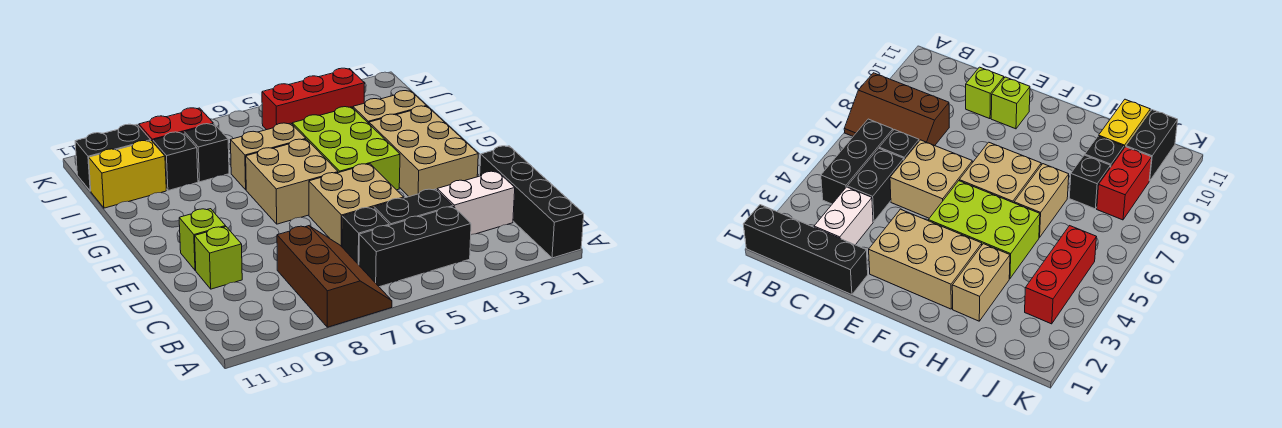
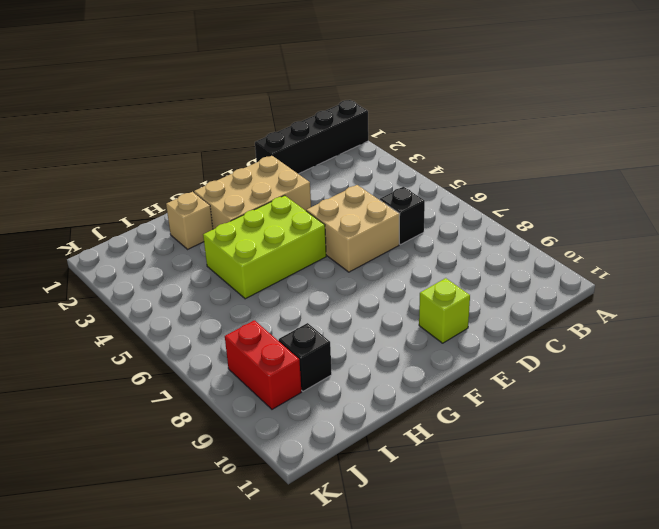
tan brick H2 level 1 -> tan brick H2:H3 level 1
none -> brown slope A7:C8 level 1 top 8
none -> black brick B4:B6 level 1
none -> white brick C2:C3 level 1

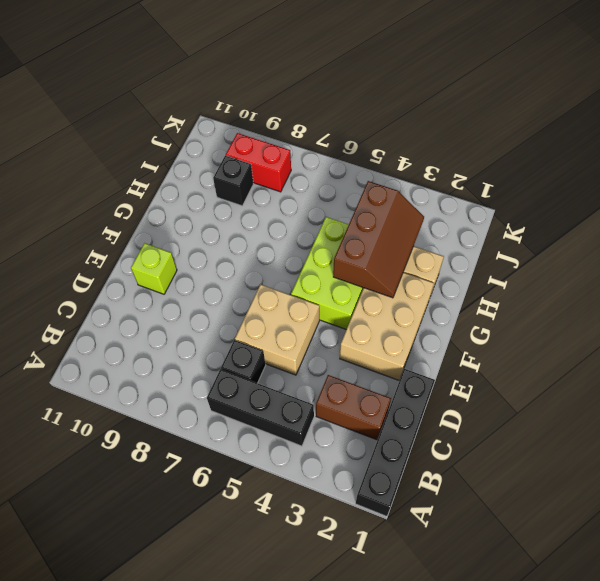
brown brick C2:C3 level 1 -> white brick C2:C3 level 1
brown slope G3:I4 level 2 top 4 -> brown slope A7:C8 level 1 top 8
none -> black brick C4:C5 level 1
none -> lime brick D10 level 1
none -> tan brick F6:G7 level 1

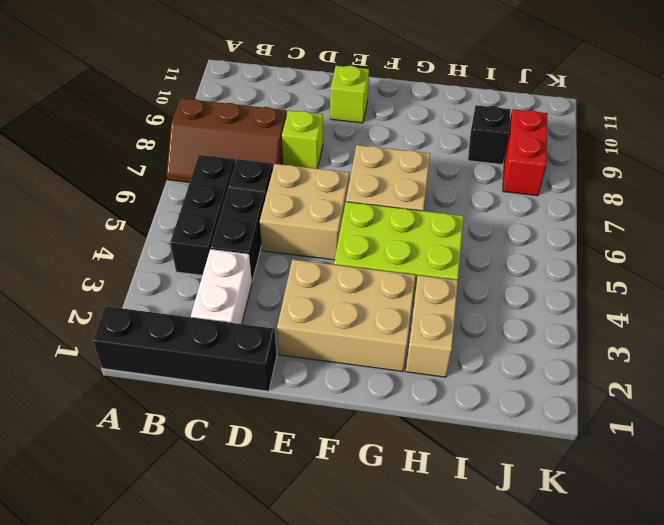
lime brick D8 level 1 -> lime brick D10 level 1
none -> tan brick H6:H7 level 1
none -> black brick I8 level 1
none -> yellow brick I10:I11 level 1

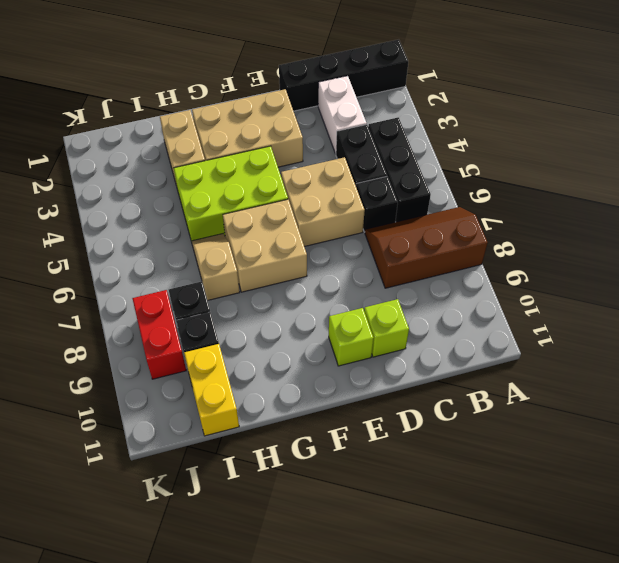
tan slope H6:H7 level 1 top 7 -> tan brick H6:H7 level 1
none -> red brick J3:J5 level 1
none -> black brick J10:J11 level 1

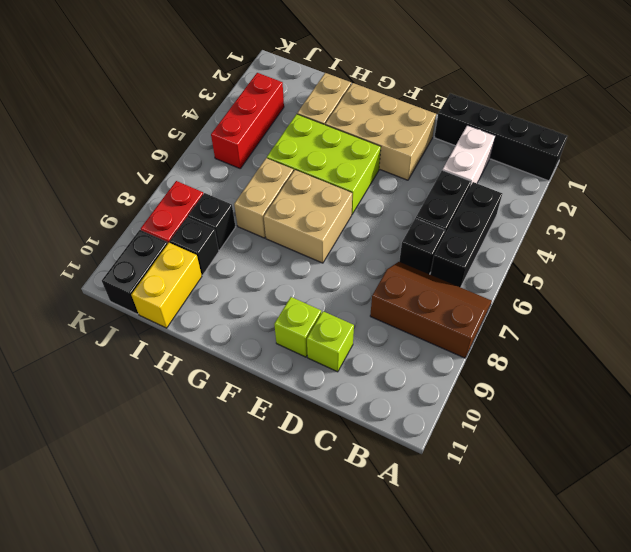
none -> tan brick D5:E6 level 1

